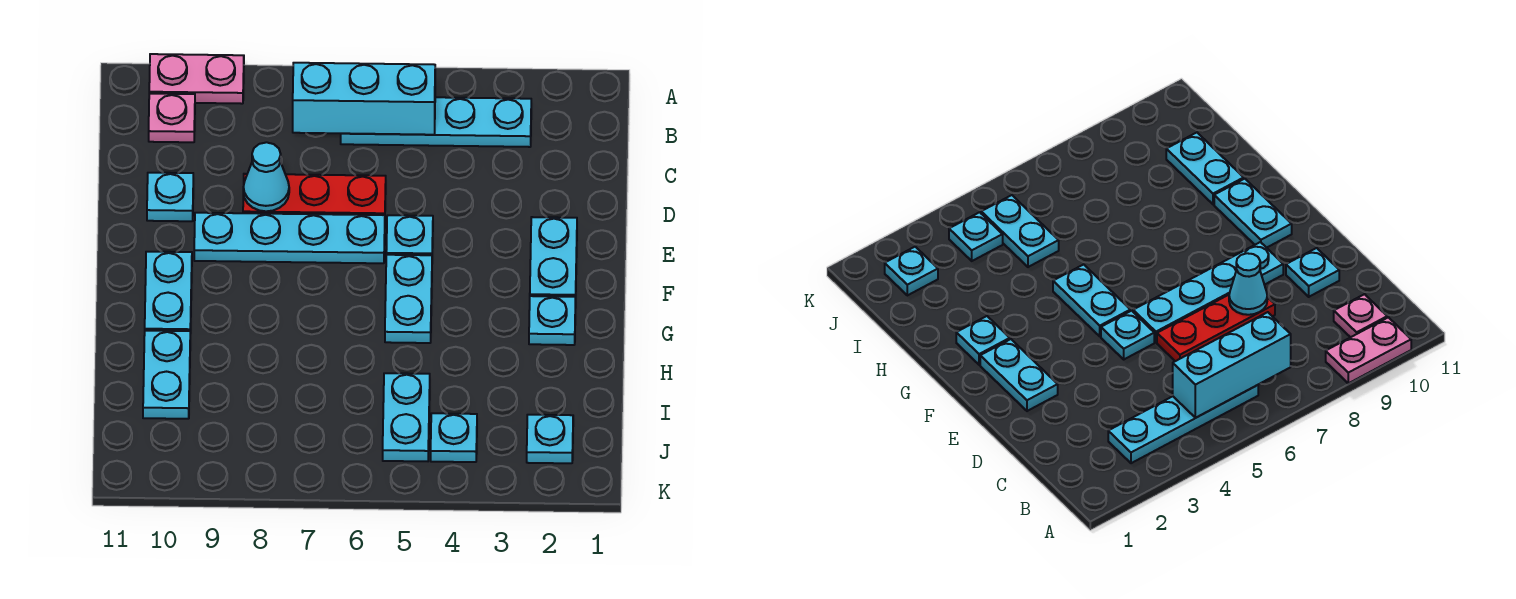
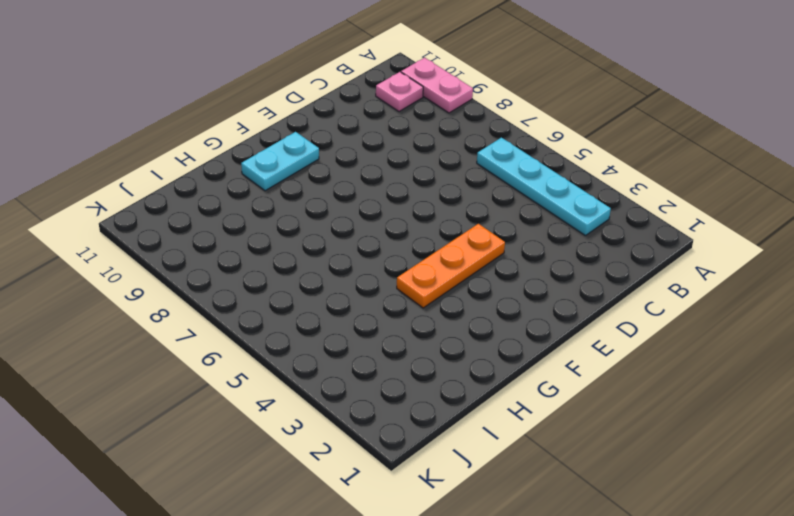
orange plate E4:G4 level 1 -> none
none -> red plate D6:D8 level 1
none -> cyan plate D10 level 1
none -> cyan plate E2:F2 level 1

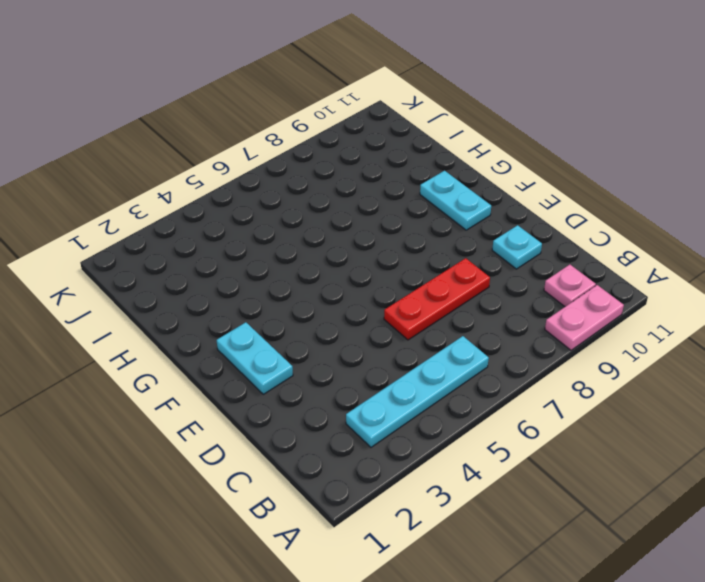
none -> cyan plate E5 level 1
none -> cyan plate E6:E9 level 1
none -> cyan plate F5:G5 level 1

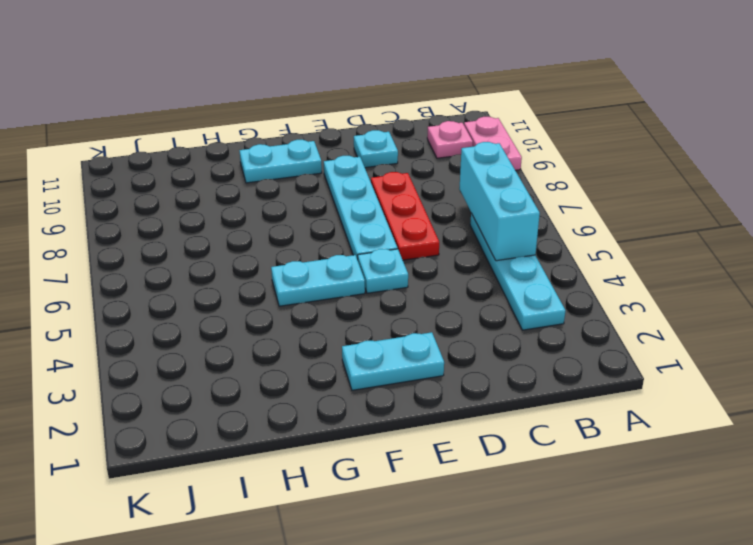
none -> cyan plate G2 level 1
none -> cyan plate H10:I10 level 1
none -> cyan plate I5:J5 level 1

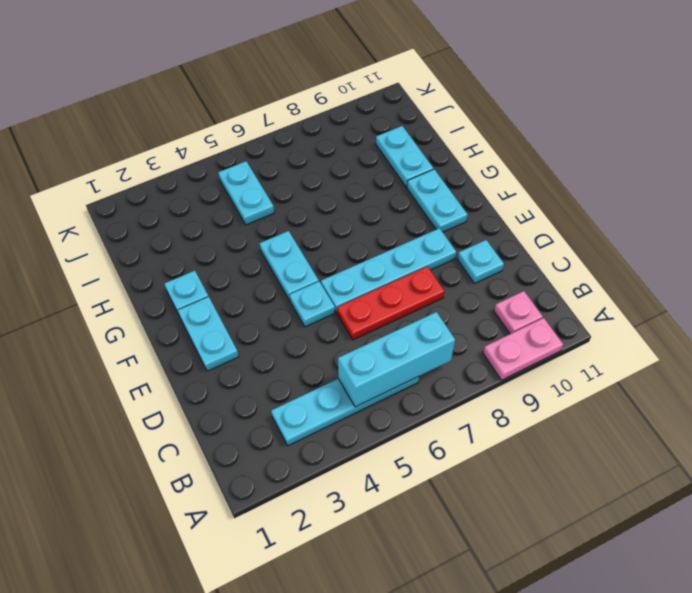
none -> cyan plate J2 level 1
none -> cyan plate J4 level 1
none -> cyan cone D8 level 2

